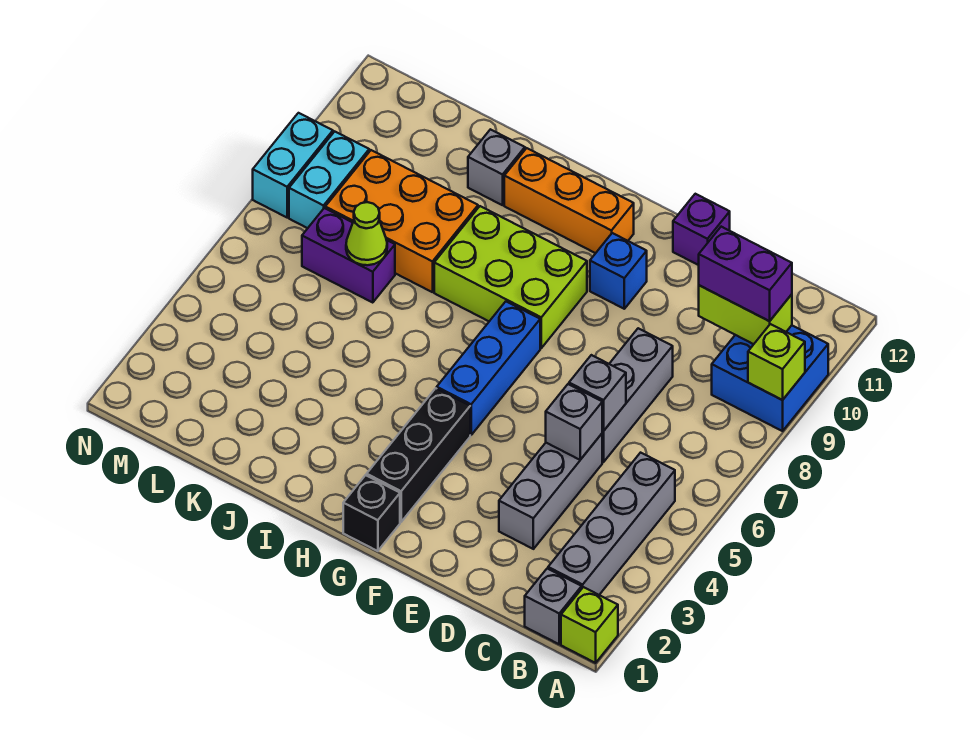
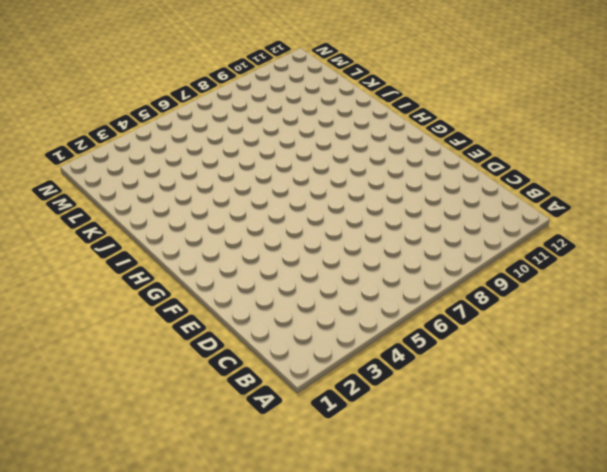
none -> lime brick A1 level 1
none -> blue brick A9:B10 level 1
none -> grey brick B1 level 1

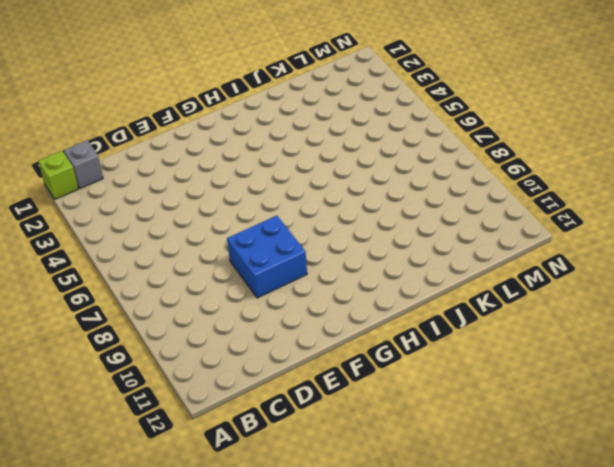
blue brick E8:F9 level 1 -> blue brick A9:B10 level 1
none -> grey brick B2:B5 level 1
none -> grey brick D3:D5 level 1
none -> grey brick D6:D8 level 1

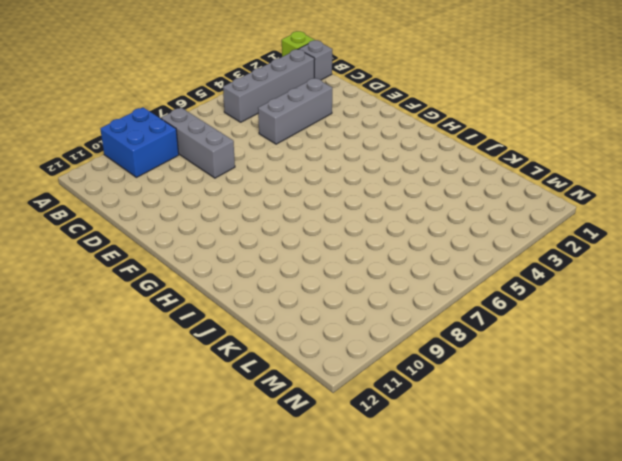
grey brick B8:D8 level 1 -> grey brick D6:D8 level 1
none -> purple brick E12 level 1
none -> blue brick F10 level 1
none -> black brick G1 level 1

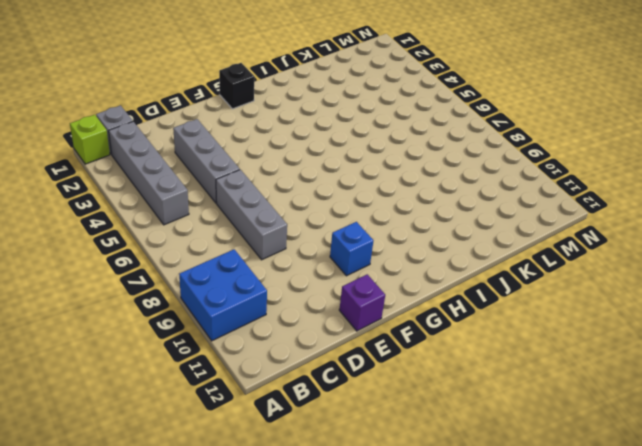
none -> black brick G2:G4 level 1
none -> blue brick G5:G7 level 1
none -> lime brick G8:I9 level 1

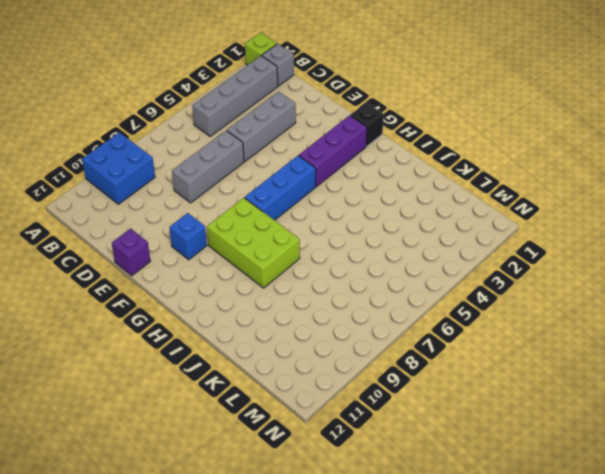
purple brick G2:G4 level 1 -> black brick G2:G4 level 1
none -> orange brick G11:I11 level 1
none -> orange brick J8:L9 level 1
none -> grey brick J11 level 1

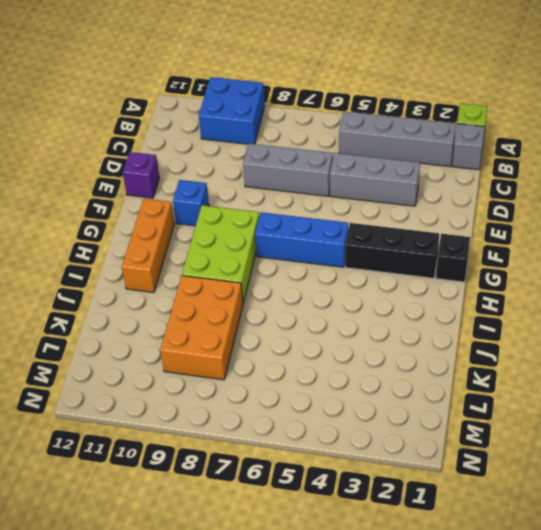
none -> grey brick J11 level 1
none -> purple brick K7:L7 level 1
none -> cyan brick M8:M9 level 1

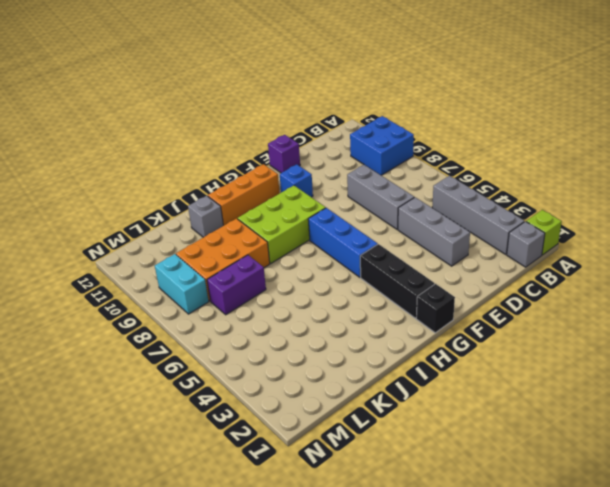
none -> cyan brick N8:N9 level 1
none -> lime brick A9 level 2
none -> lime brick B10:C10 level 2

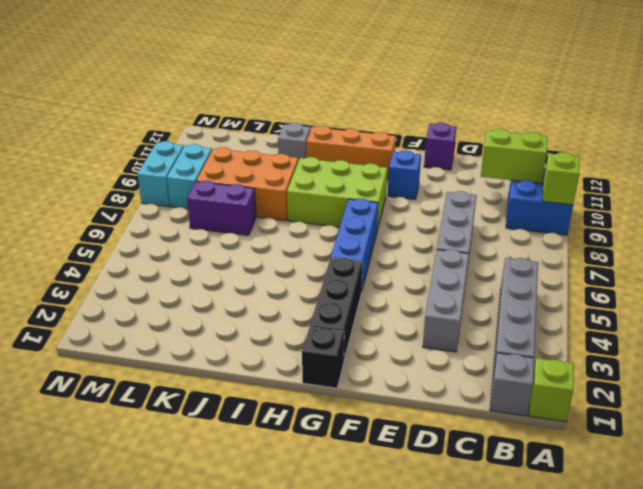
none -> grey brick D5 level 2
none -> grey brick D6 level 2
none -> lime cone K7 level 2

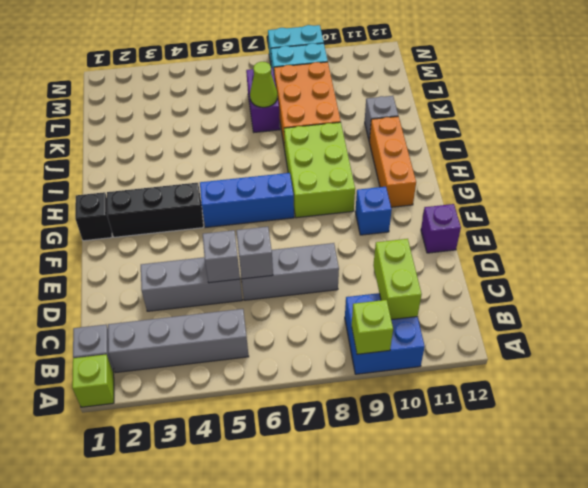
none -> purple brick B10:C10 level 3

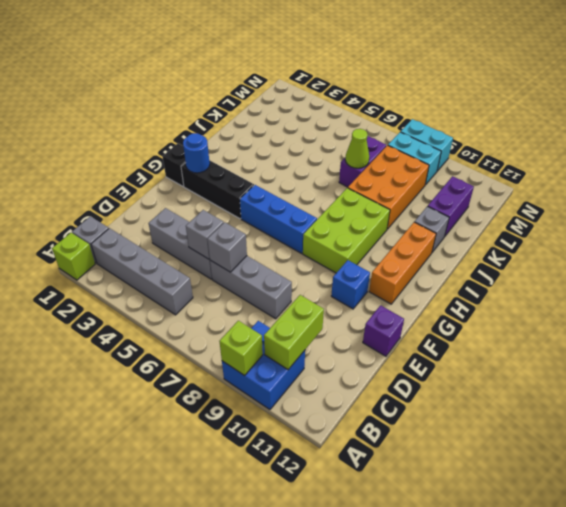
blue round brick G2 level 2 -> none
purple brick K11:L11 level 1 -> purple brick B10:C10 level 3

